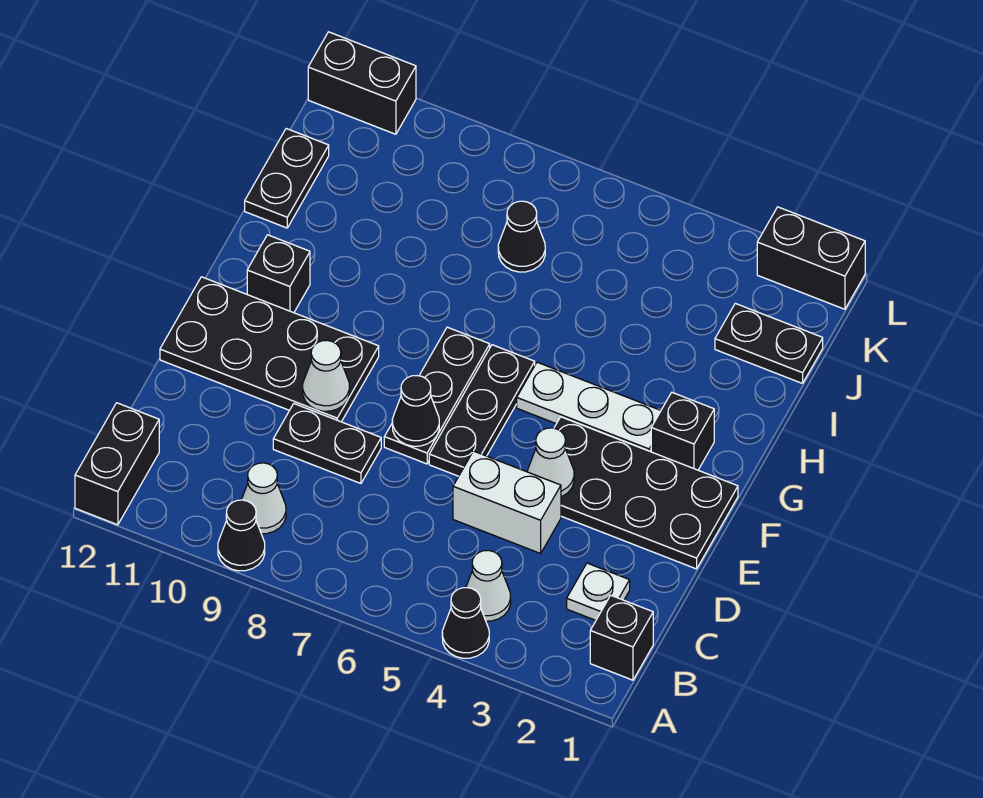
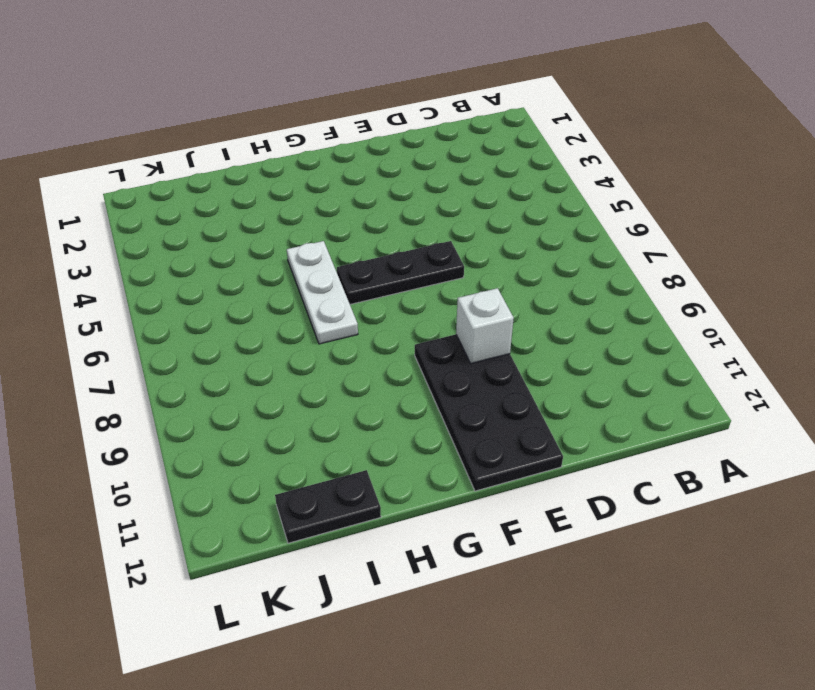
white brick E9 level 2 -> white cone E9 level 2
white plate H5:H7 level 1 -> white plate G3:G5 level 1
none -> black cone A4 level 1
none -> black cone A9 level 1
none -> black brick A12:B12 level 1

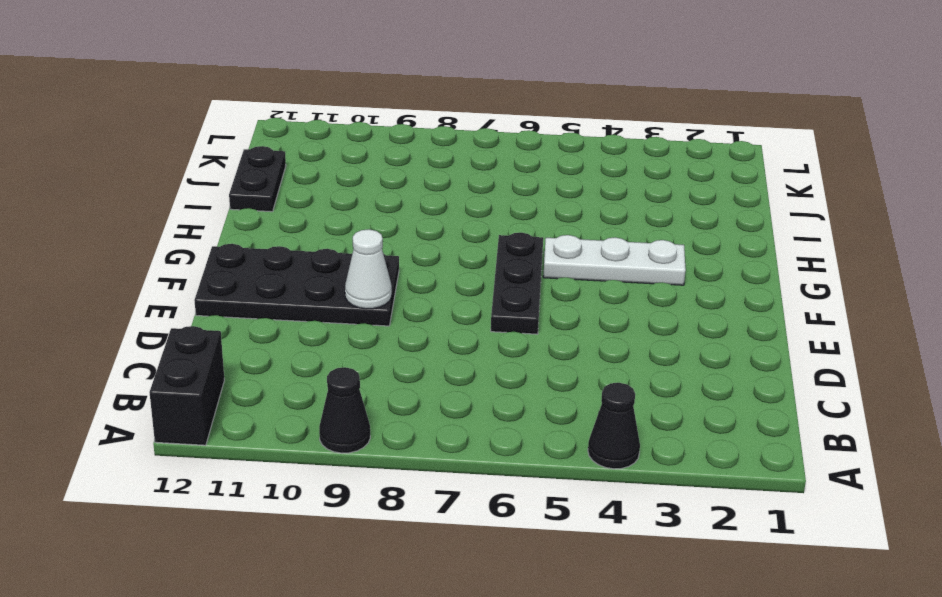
none -> black brick B1 level 1
none -> white cone B4 level 1
none -> white cone B9 level 1

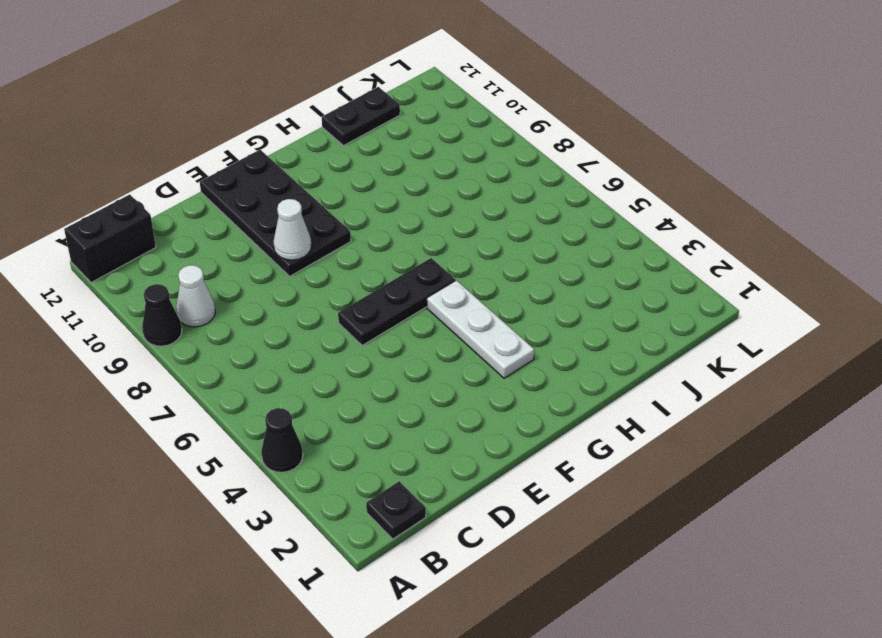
black plate B1 level 1 -> black brick B1 level 1
none -> white cone B4 level 1
none -> white plate C2 level 1
none -> white brick D4:D5 level 1

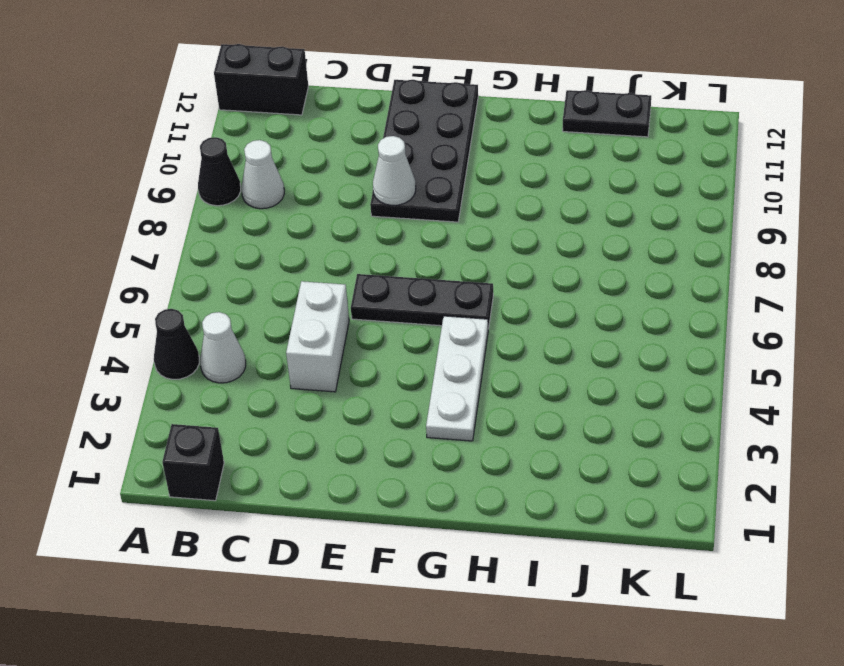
none -> white plate C2 level 1
none -> black plate D8:D9 level 1
none -> black plate E1:F4 level 1

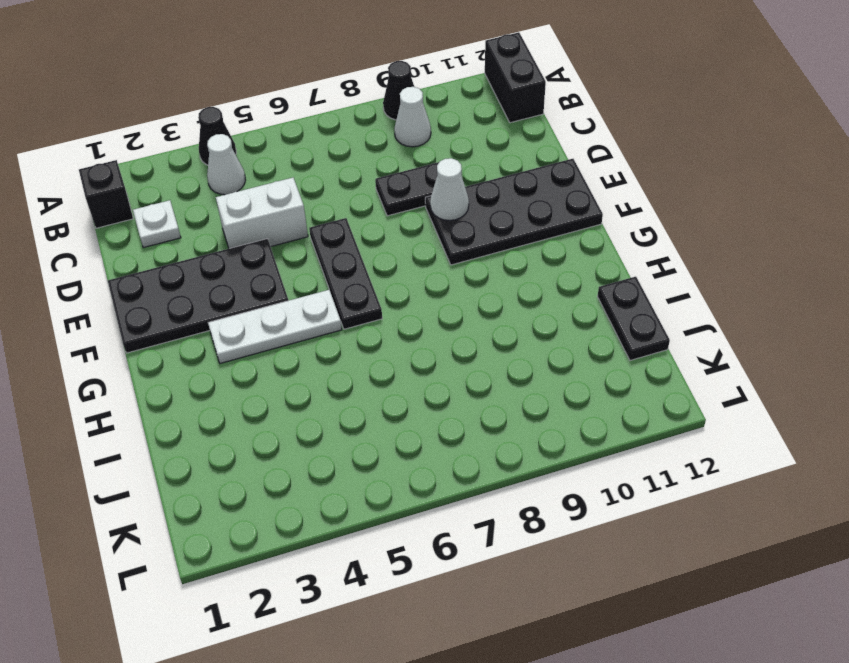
none -> black plate E7:G7 level 1
none -> black brick G2 level 1
none -> black brick G11 level 1

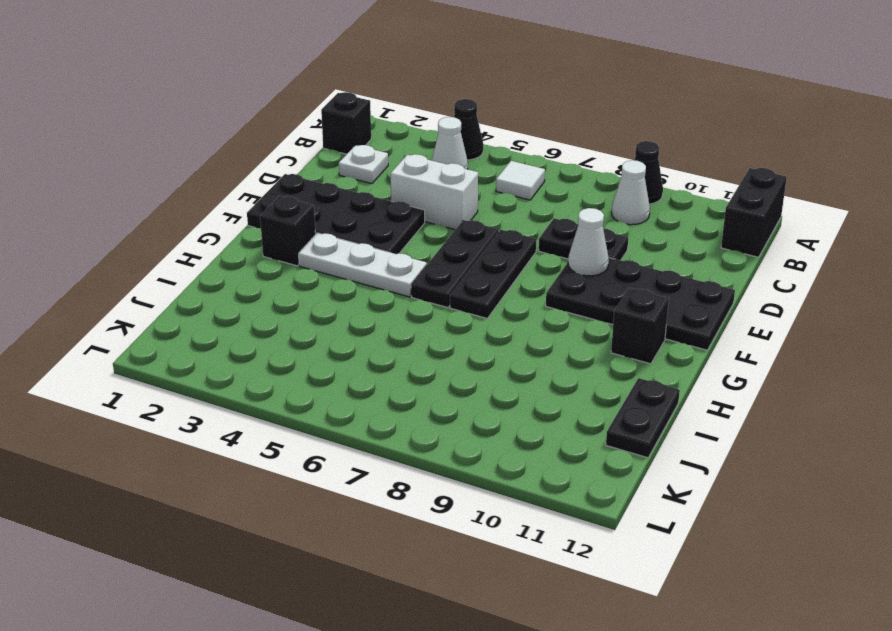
white tile B6 level 1 -> none
none -> black plate J1:J2 level 1
none -> black cone J7 level 1
none -> black brick L1:L2 level 1

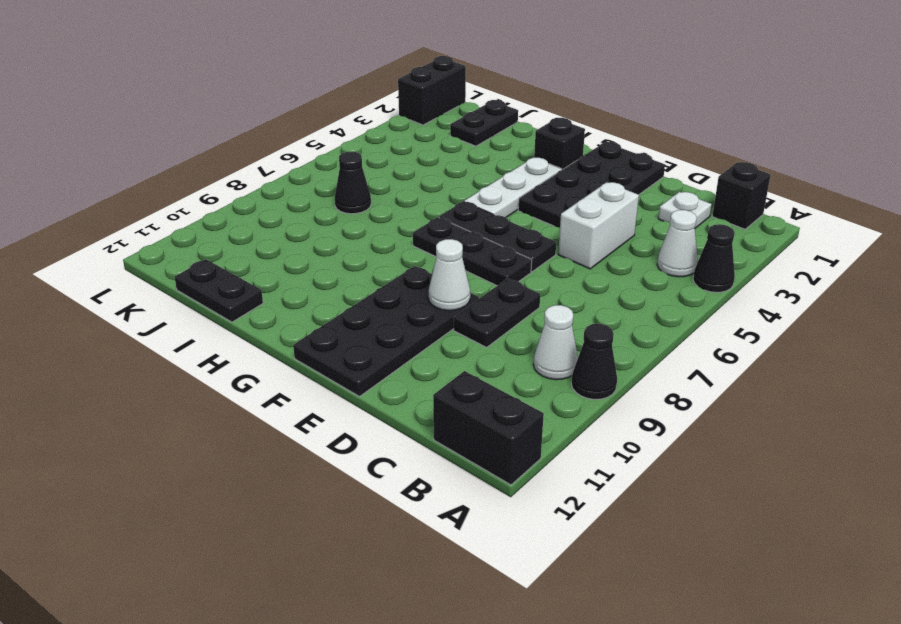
none -> black brick G11 level 1
none -> black brick L11:L12 level 1
none -> white cone E4 level 2

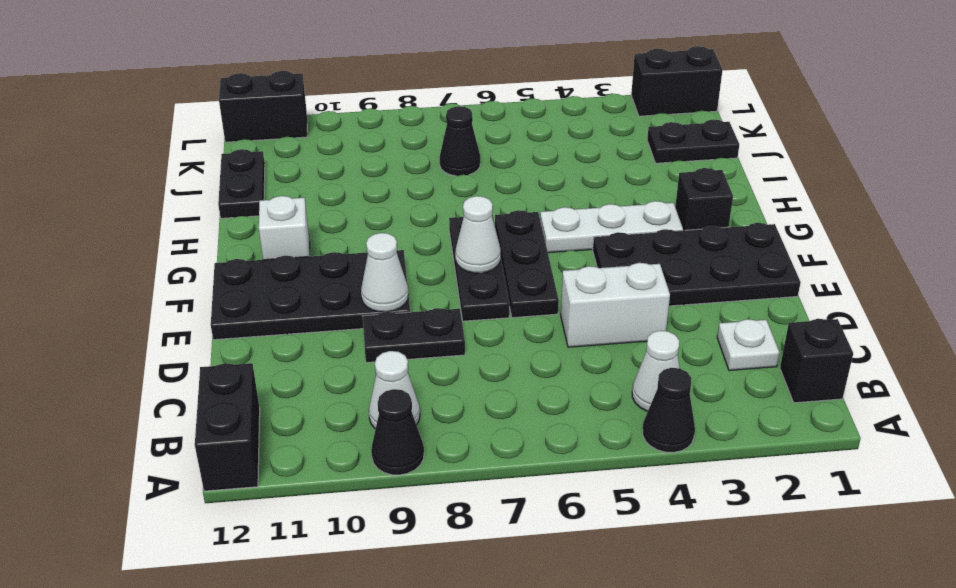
white cone F7 level 2 -> white cone E4 level 2
white brick G11 level 1 -> black brick G11 level 1
none -> black cone E7 level 2

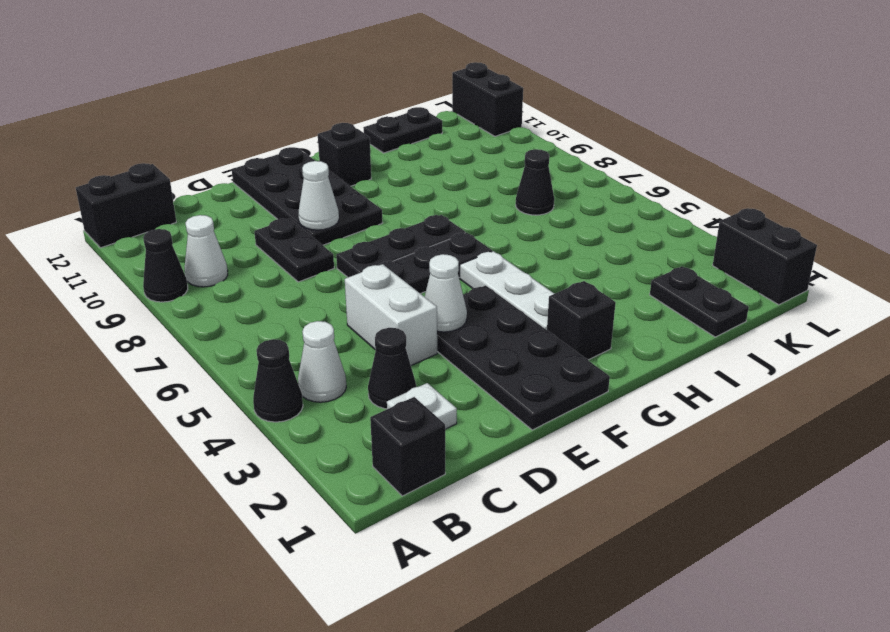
black cone C3 level 1 -> black cone E7 level 2

